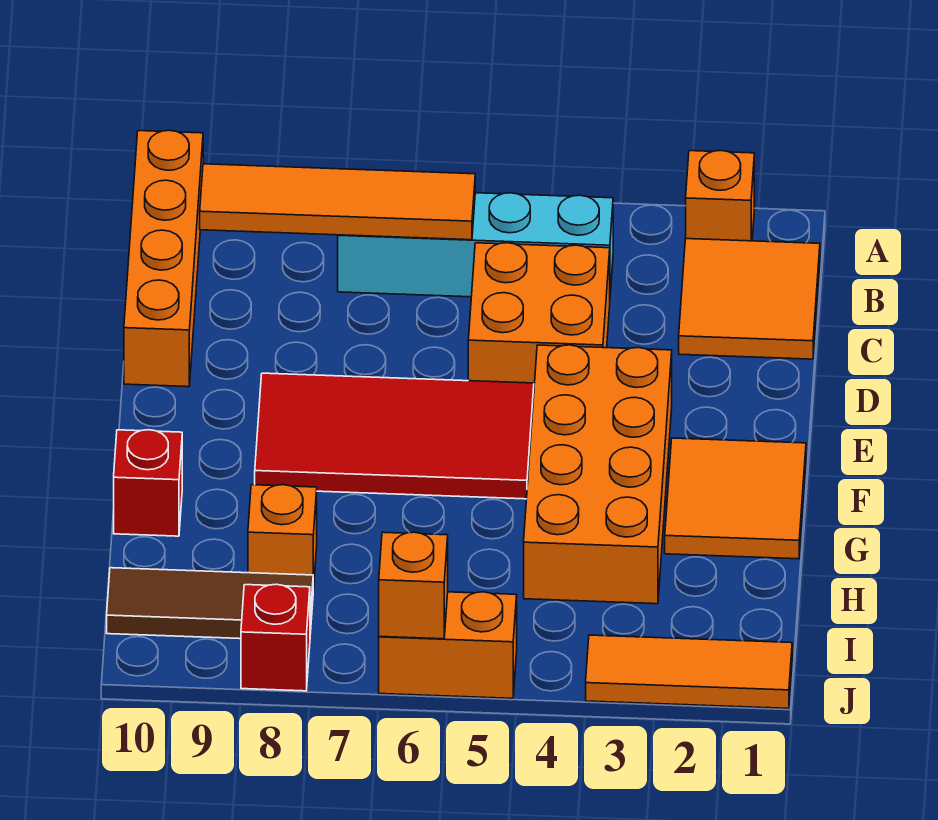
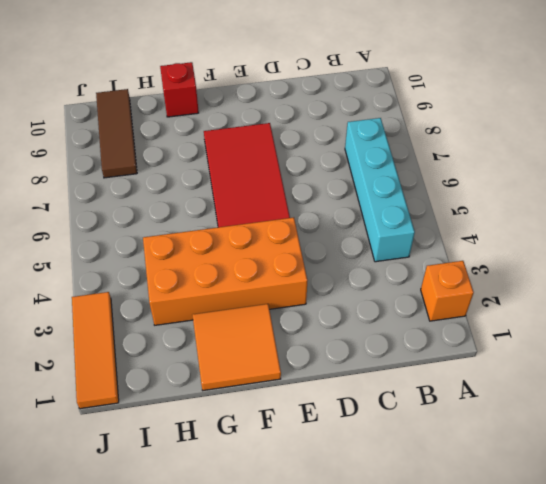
none -> orange brick A10:D10 level 1
none -> orange tile B1:C2 level 1
none -> orange brick C4:D5 level 1

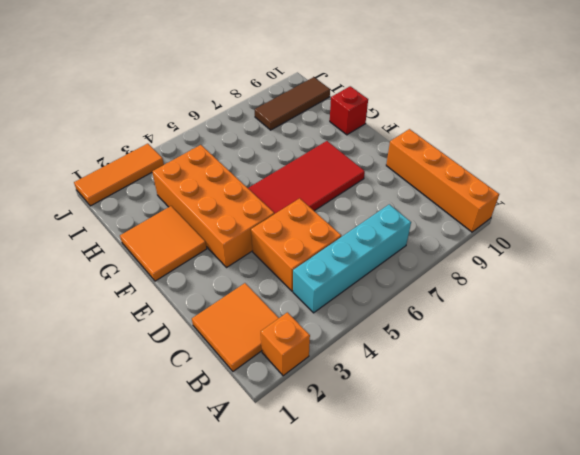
none -> orange brick H8 level 1
none -> orange brick J5:J6 level 1
none -> red brick J8 level 1

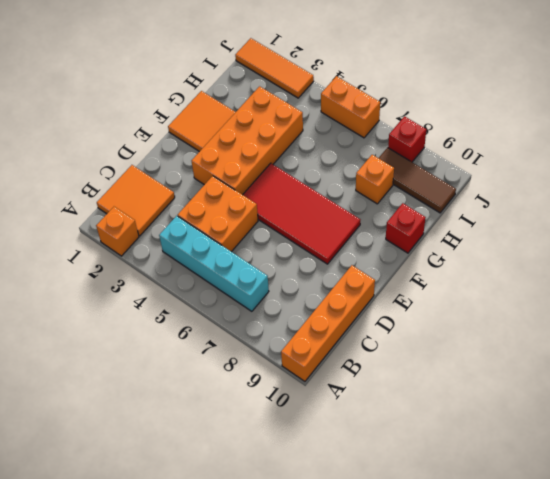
none -> orange tile B6:B9 level 2
none -> orange brick J6 level 2

